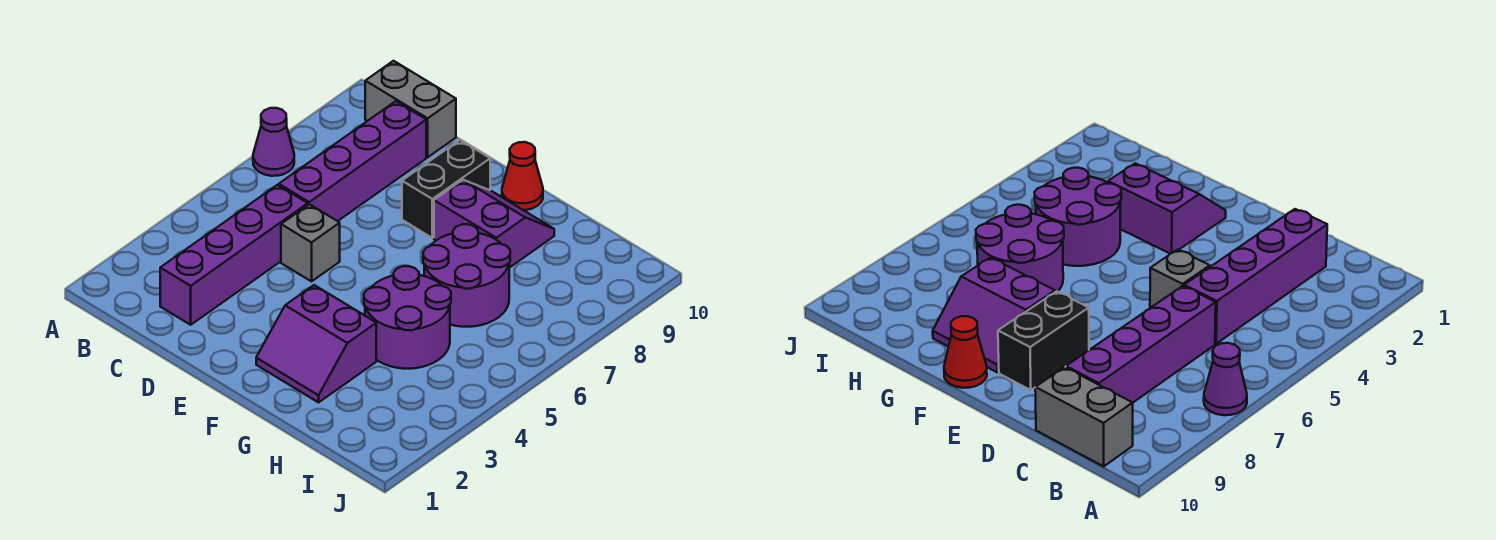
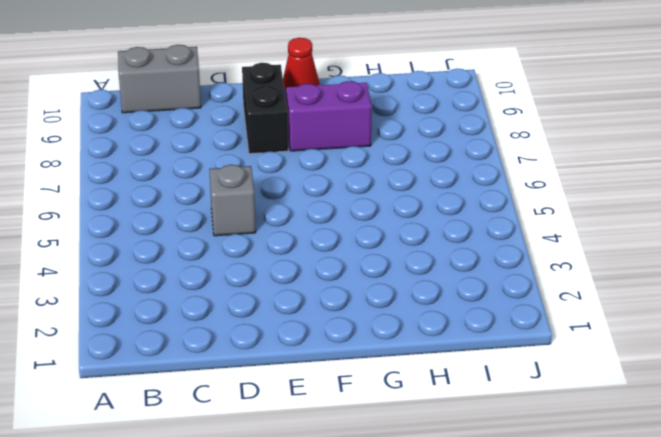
none -> purple cone A7 level 1
none -> purple brick C2:C5 level 1

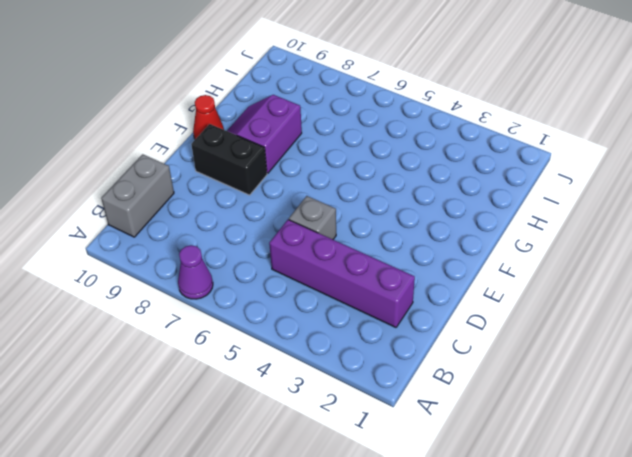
none -> purple brick C6:C9 level 1
none -> purple slope F2:G3 level 1 top 3

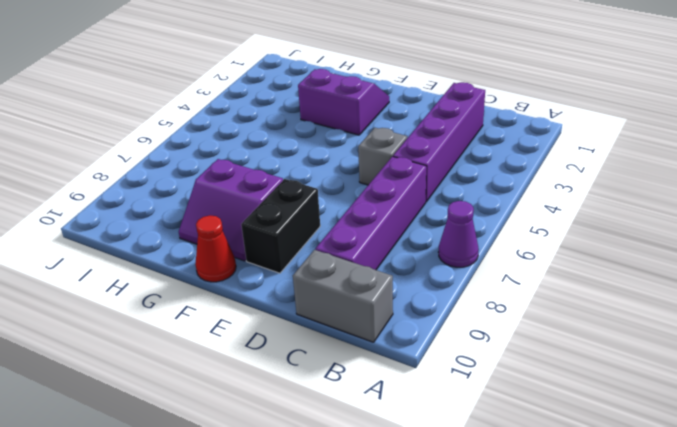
none -> purple round brick G4:H5 level 1
none -> purple round brick G6:H7 level 1

